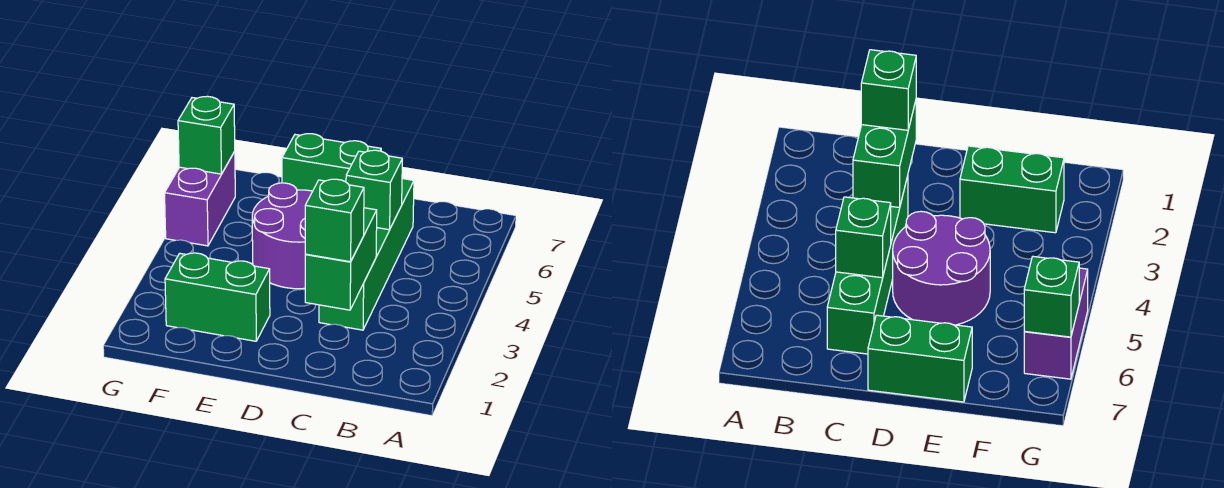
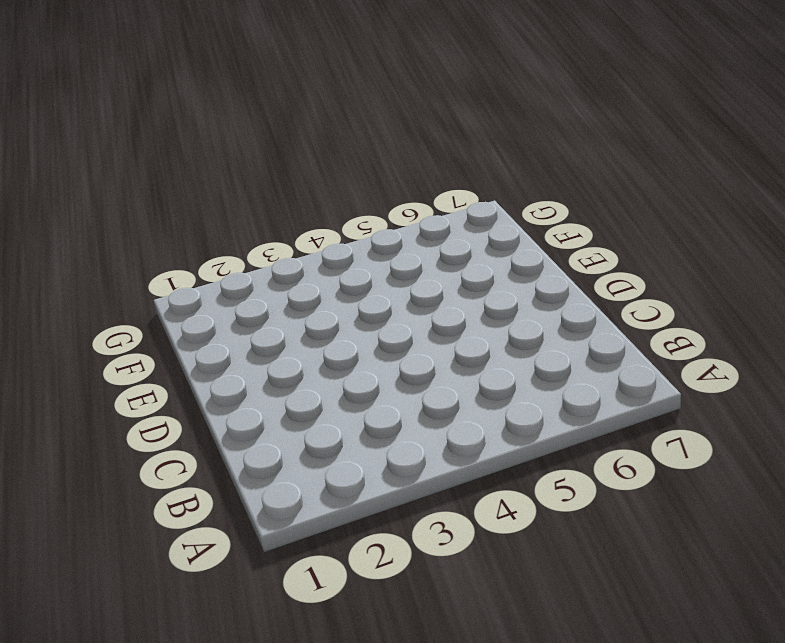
none -> green brick C3:C6 level 1
none -> purple round brick D4:E5 level 1

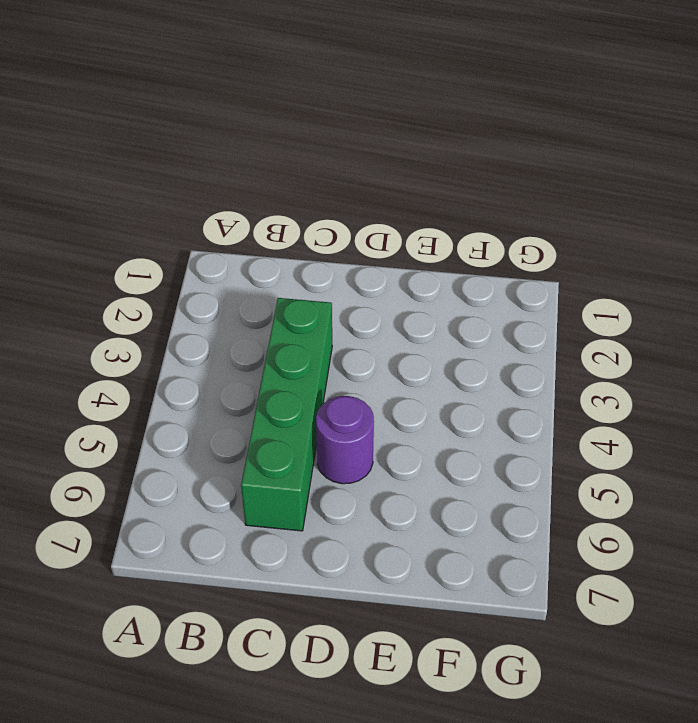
purple round brick D5 level 1 -> purple round brick D4:E5 level 1
none -> green brick D7:E7 level 1
none -> green brick E2:F2 level 1

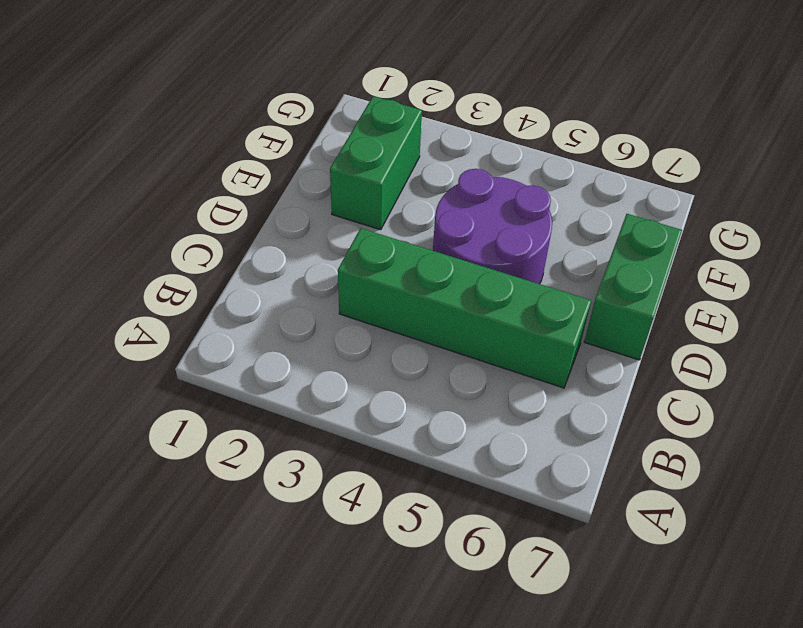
none -> purple brick G5:G6 level 1
none -> green brick C2:C3 level 2

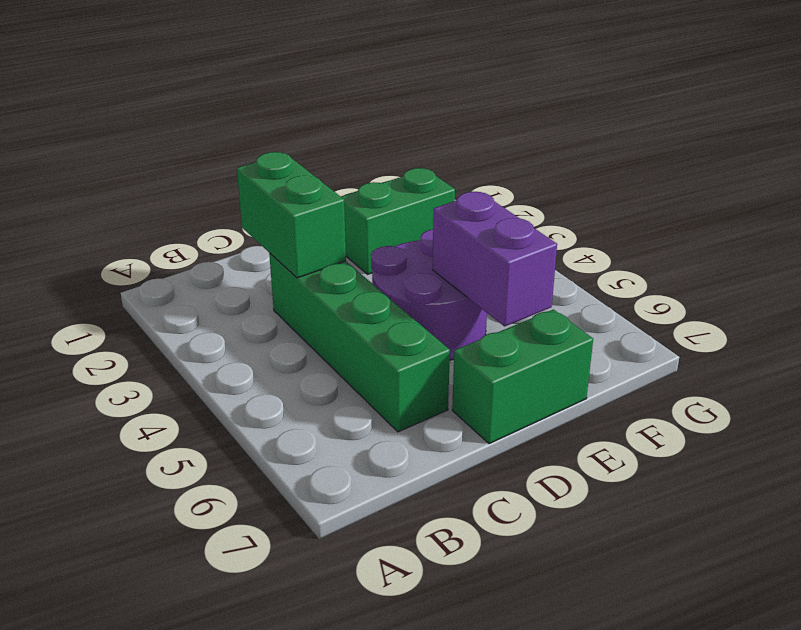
purple brick E5:E6 level 2 -> purple brick G5:G6 level 1
none -> green brick C5 level 2
none -> green brick G6 level 2

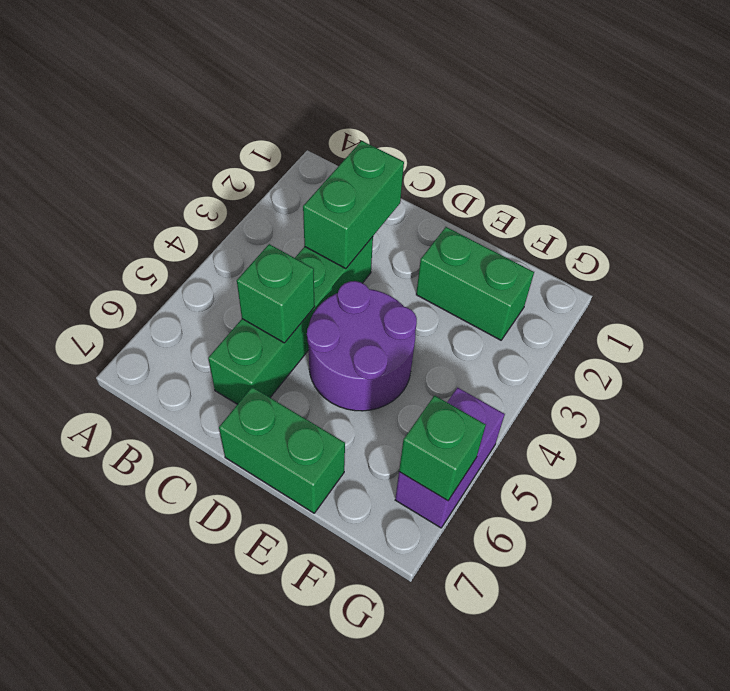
none -> green brick C2 level 3

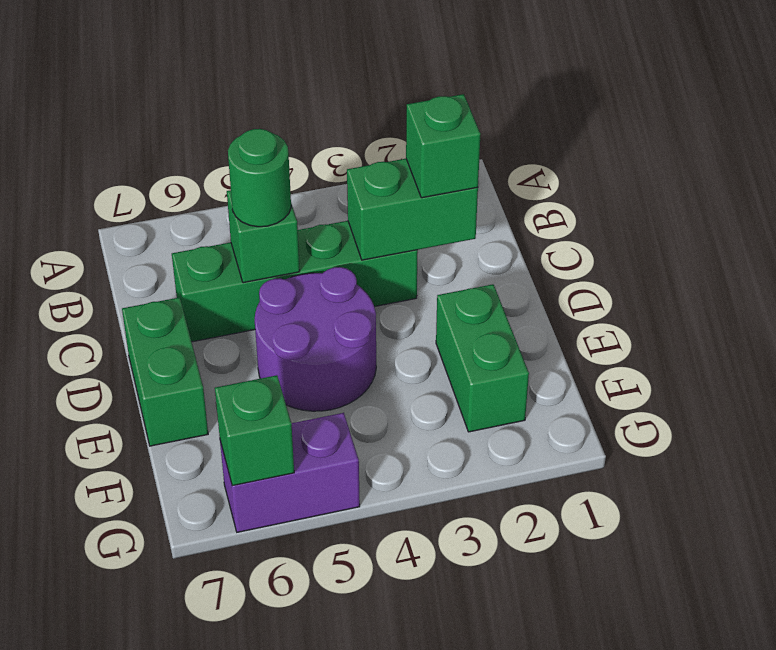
green round brick C5 level 3 -> none

